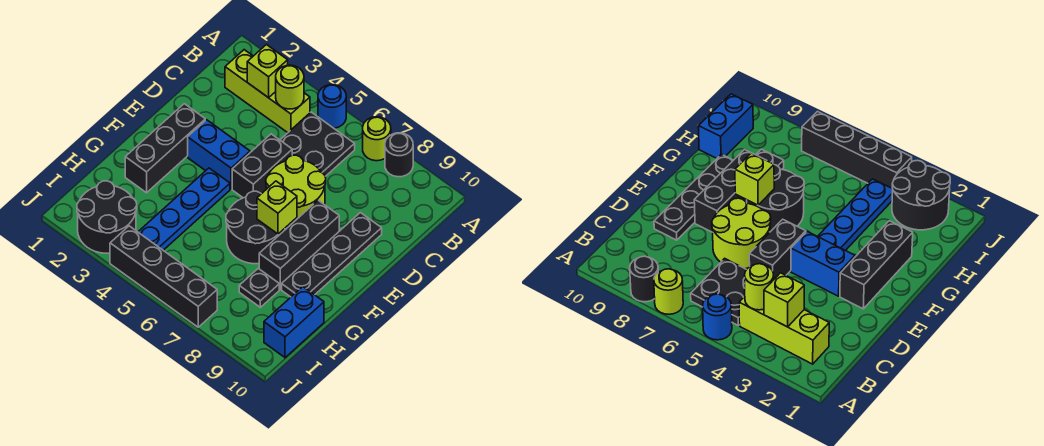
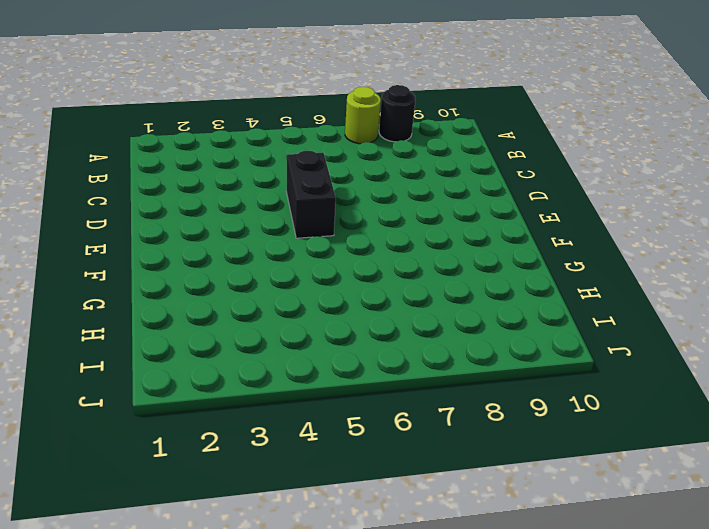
none -> blue round brick A5 level 1
none -> lime brick B2:B4 level 1
none -> black plate B5:C6 level 1

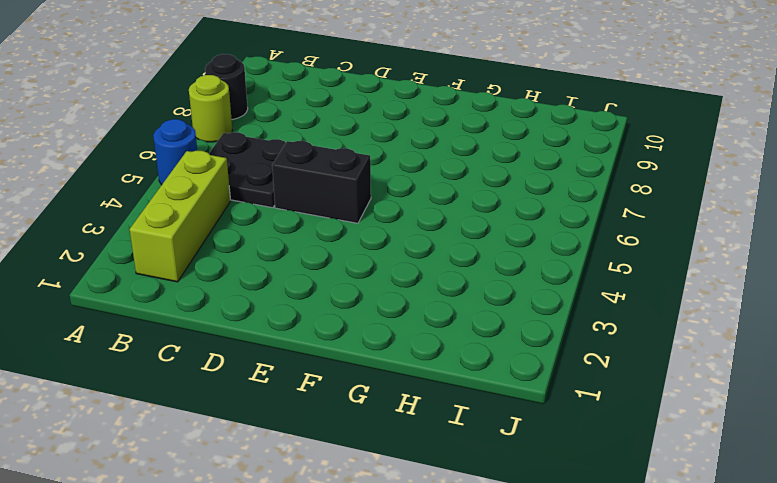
none -> lime round brick D6:E7 level 1
none -> black plate D9:G9 level 1
none -> black brick E2:G2 level 1

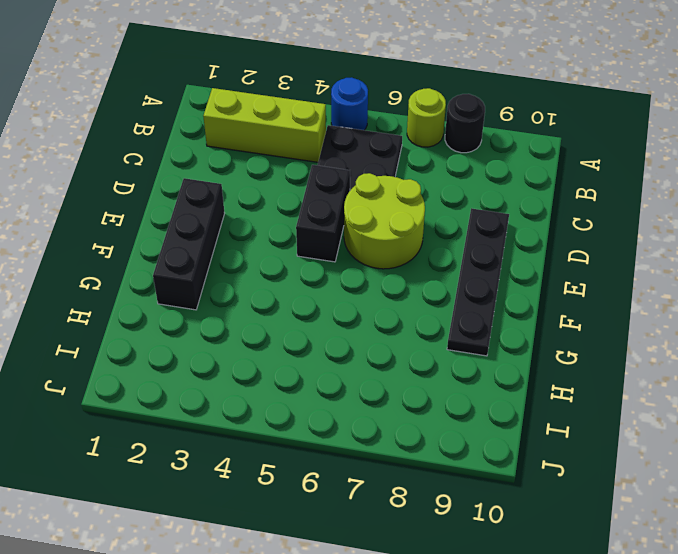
none -> blue brick E3:E4 level 1
none -> black brick E8:G8 level 1
none -> blue plate F4:I4 level 1

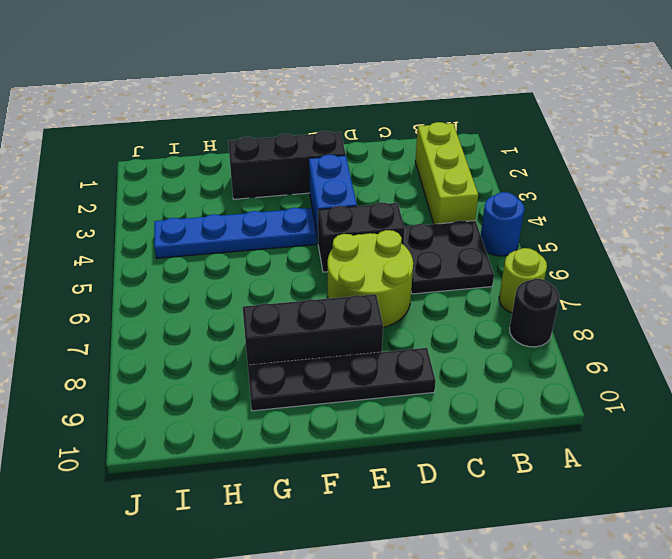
none -> black round brick F6:G7 level 1
none -> black plate H8 level 1
none -> blue brick H10:I10 level 1

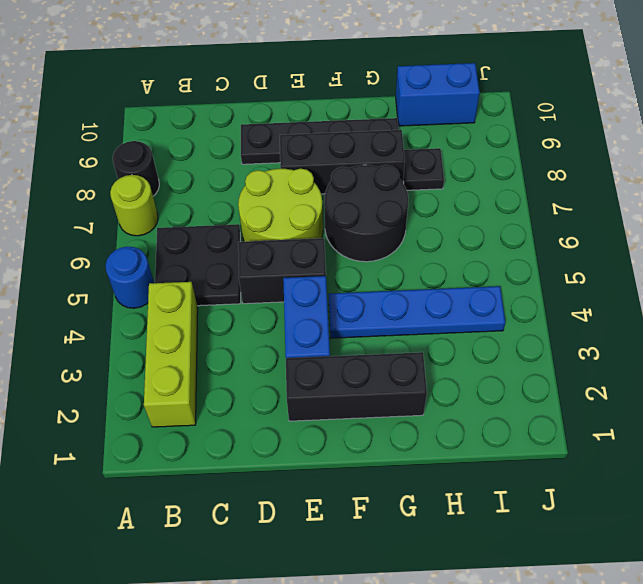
none -> black round brick I2:J3 level 1
none -> black brick J4:J7 level 1
none -> lime brick B3 level 2

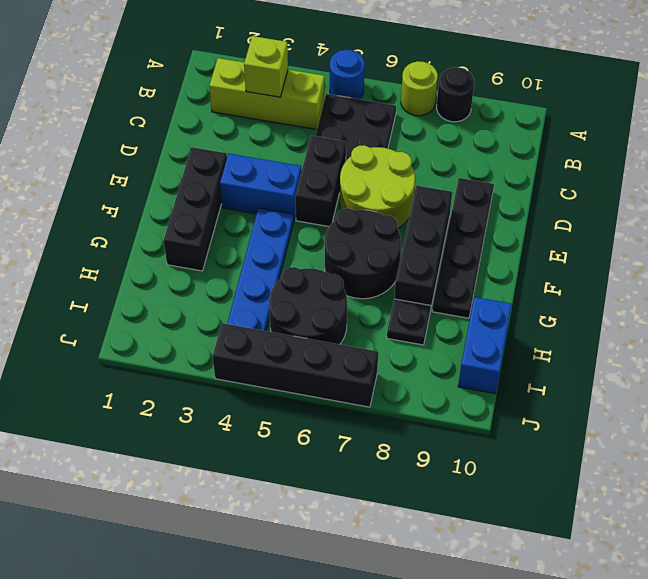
black round brick H5:I6 level 1 -> black round brick I2:J3 level 1
none -> lime round brick B4 level 2
none -> lime brick F7 level 2

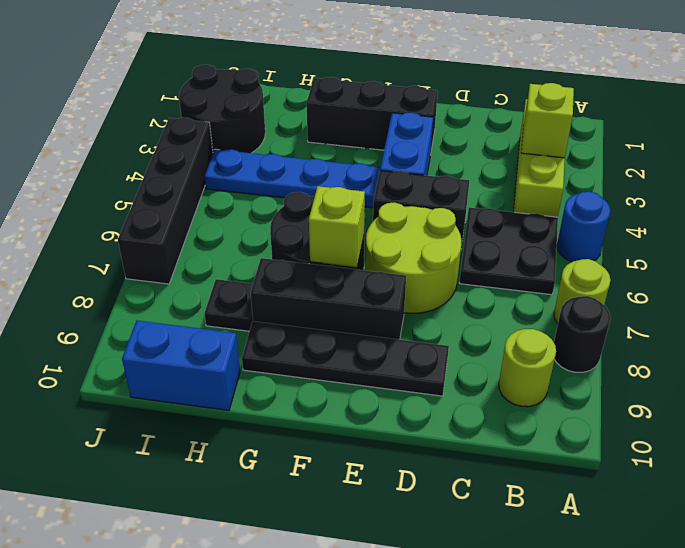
lime round brick B9 level 1 -> lime round brick B4 level 2

